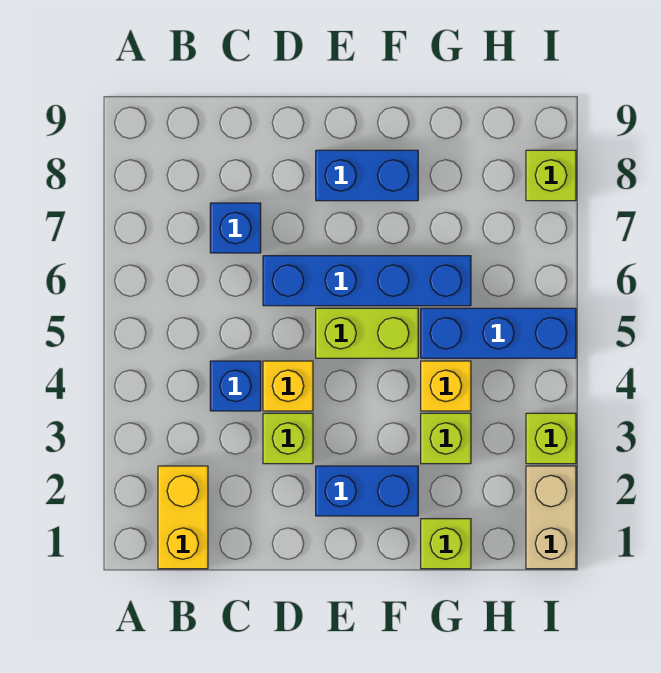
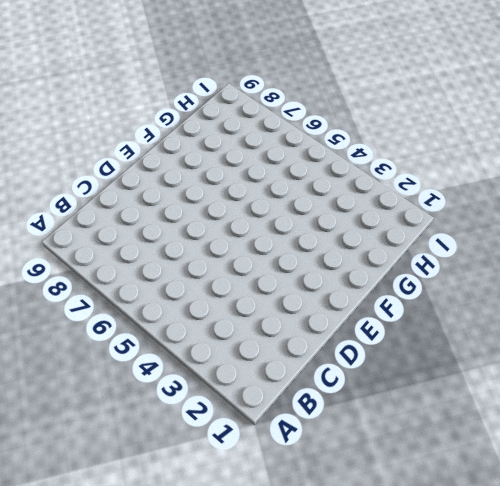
none -> yellow brick B1:B2 level 1
none -> blue brick C4 level 1
none -> blue brick C7 level 1

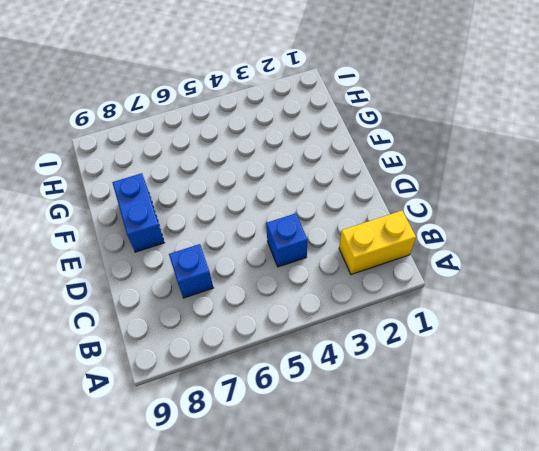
none -> lime brick D3 level 1
none -> yellow brick D4 level 1
none -> blue brick D6:G6 level 1

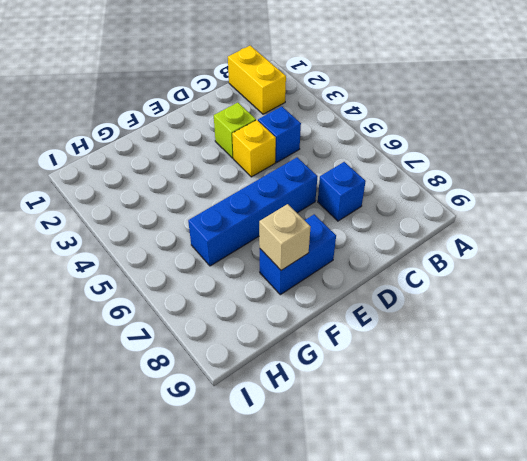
tan brick F8 level 2 -> none
none -> blue brick E2:F2 level 1
none -> lime brick E5:F5 level 1
none -> lime brick G1 level 1

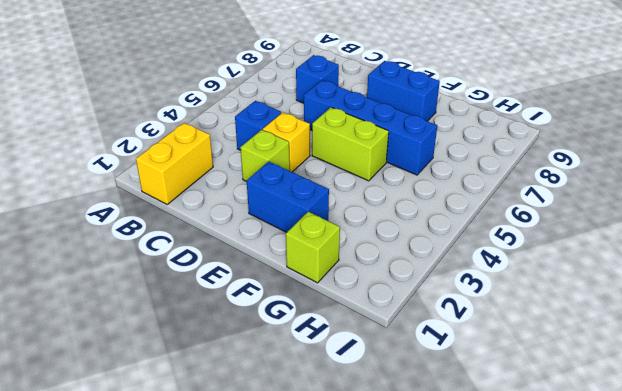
none -> lime brick G3 level 1
none -> yellow brick G4 level 1
none -> blue brick G5:I5 level 1

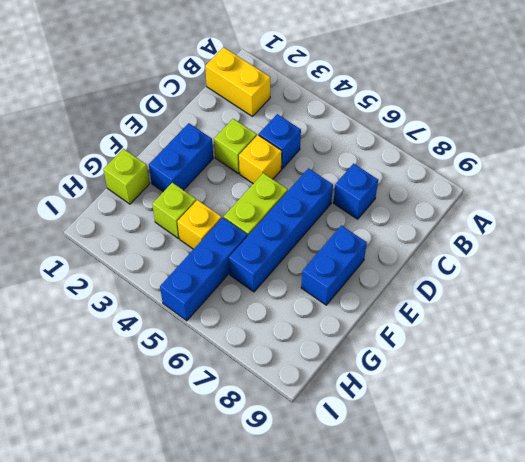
none -> tan brick I1:I2 level 1
none -> lime brick I3 level 1
none -> lime brick I8 level 1

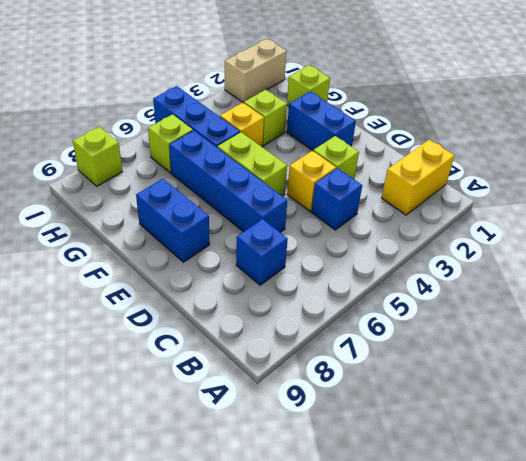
lime brick H6 level 1 -> lime brick I3 level 1

